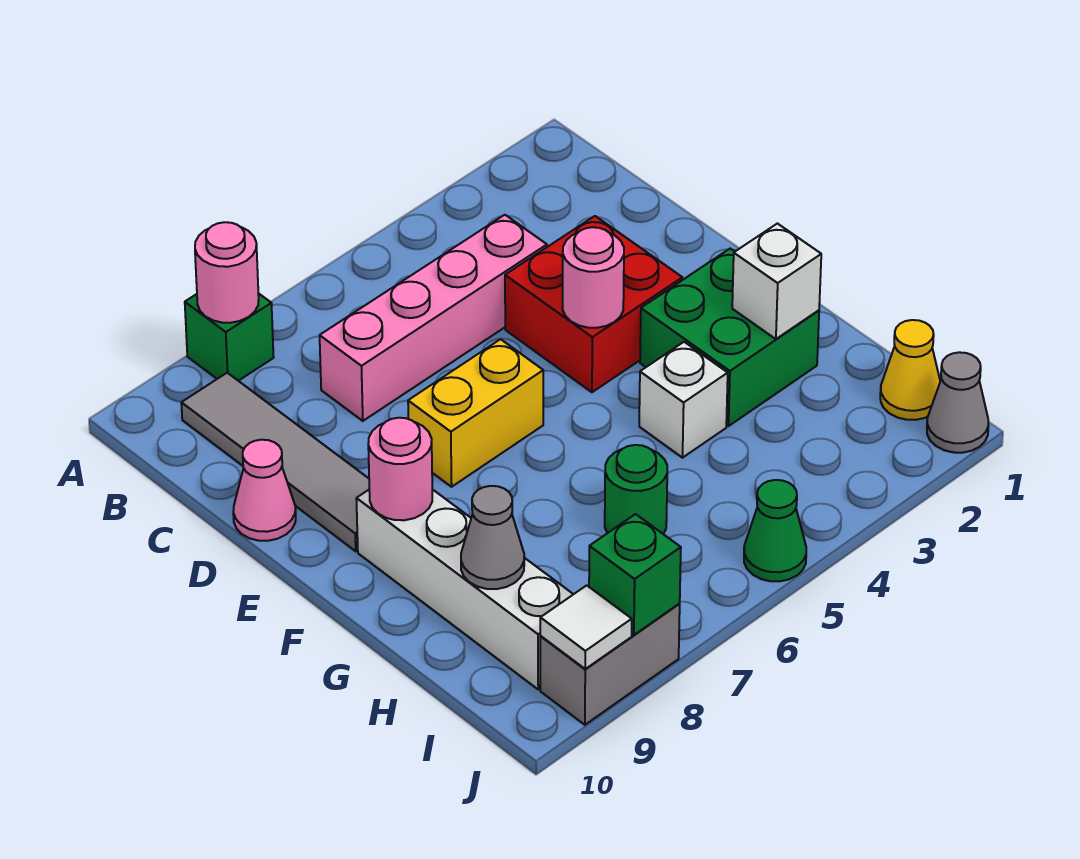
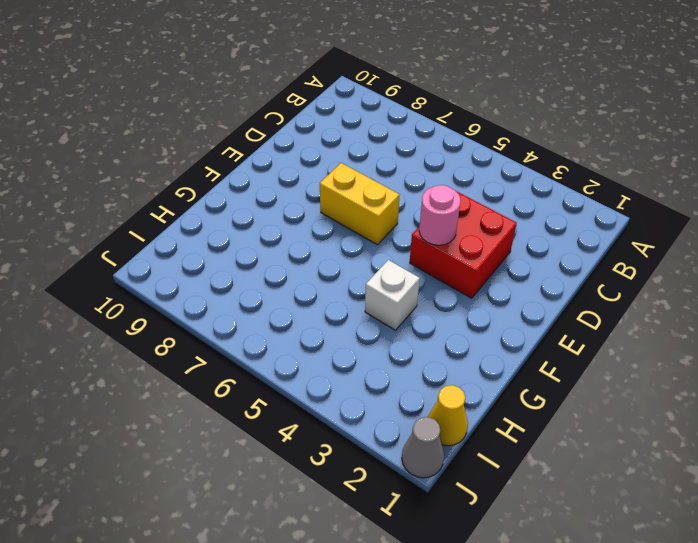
none -> green brick A8 level 1
none -> grey tile B9:E9 level 1
none -> pink brick C4:C7 level 1

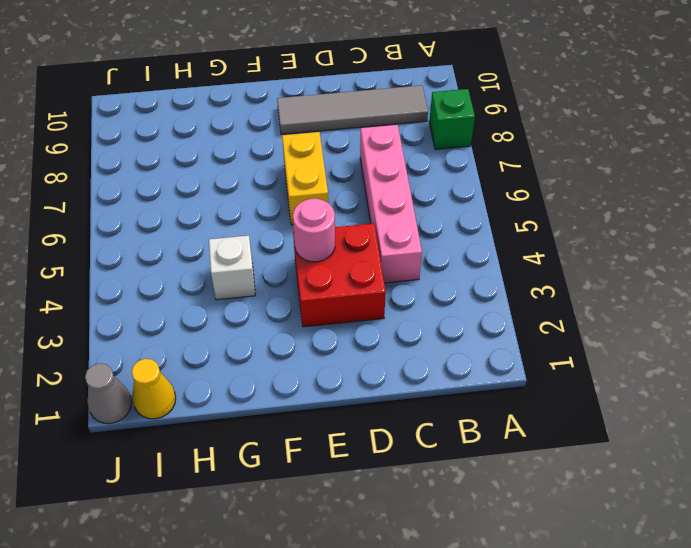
none -> pink cone D10 level 1
none -> green brick F2:G3 level 1
none -> white brick F9:I9 level 1

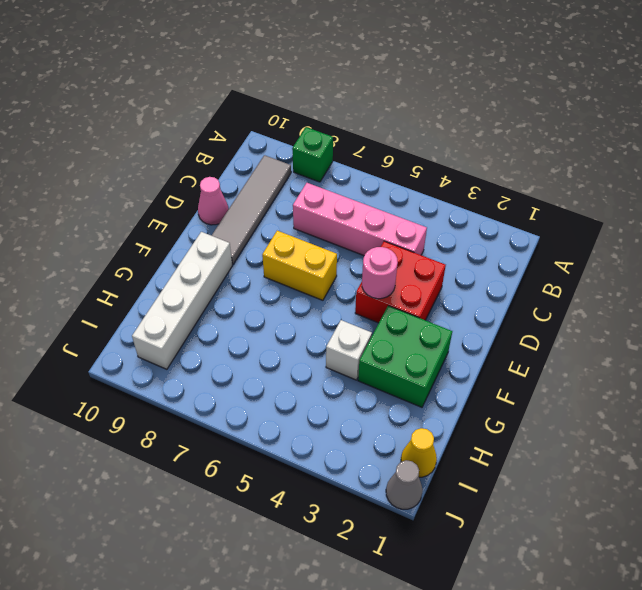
none -> green round brick H6 level 1
none -> green cone J5 level 1
none -> grey brick J8:J9 level 1

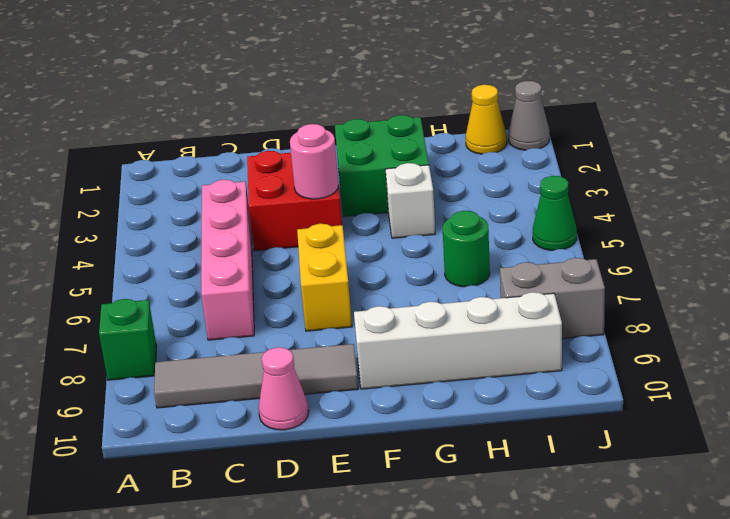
grey brick I8:J8 level 1 -> grey brick J8:J9 level 1
none -> pink round brick A8 level 2
none -> pink round brick F9 level 2
none -> white brick G2 level 2

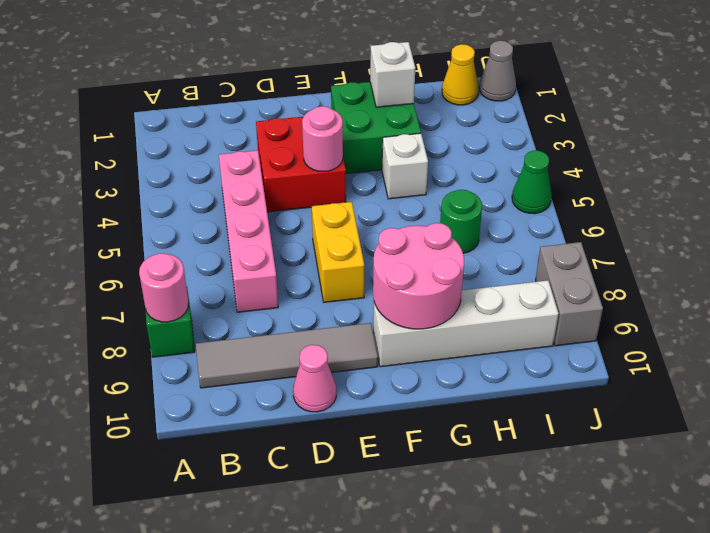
pink round brick F8:G9 level 2 -> pink round brick F9 level 2
none -> grey cone H9 level 2
none -> green brick J8 level 2
none -> white tile J9 level 2

